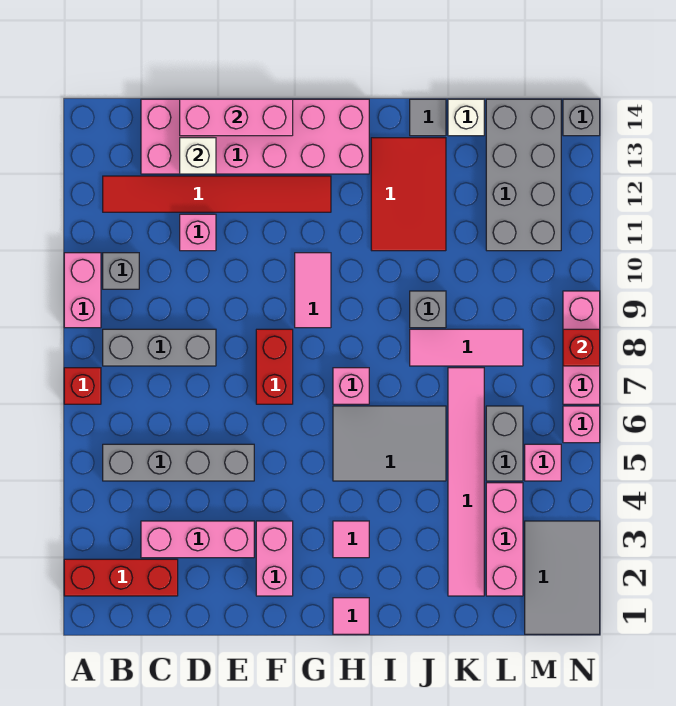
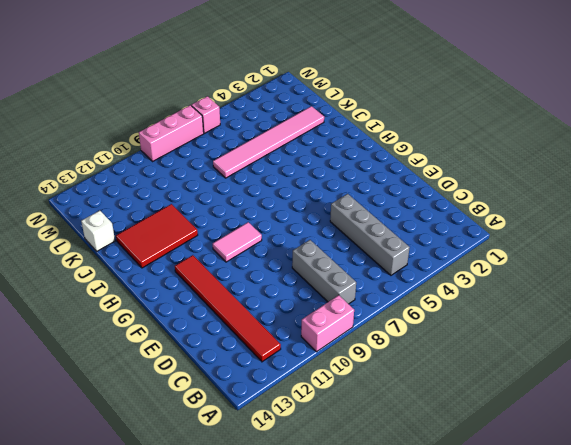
none -> red brick A2:C2 level 1
none -> red brick A7 level 1
none -> grey brick B10 level 1
none -> pink brick C3:E3 level 1

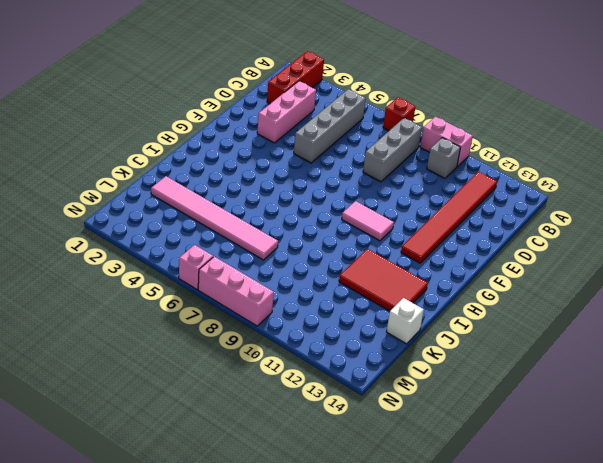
none -> pink brick C13:H14 level 1
none -> pink brick D11 level 1
none -> pink brick F2:F3 level 1
none -> red brick F7:F8 level 1

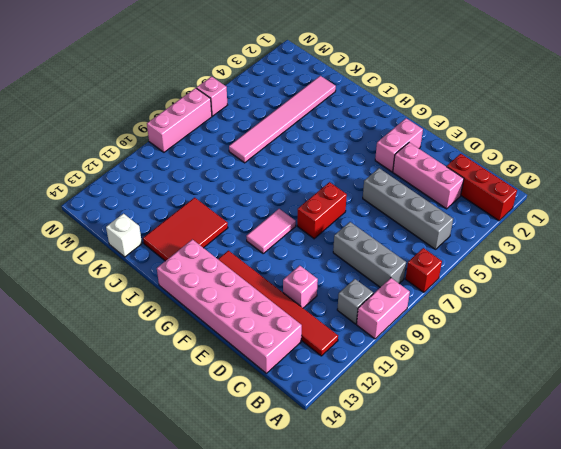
none -> pink tile H1 level 1
none -> pink tile H3 level 1
none -> grey tile H5:J6 level 1
none -> pink brick H7 level 1

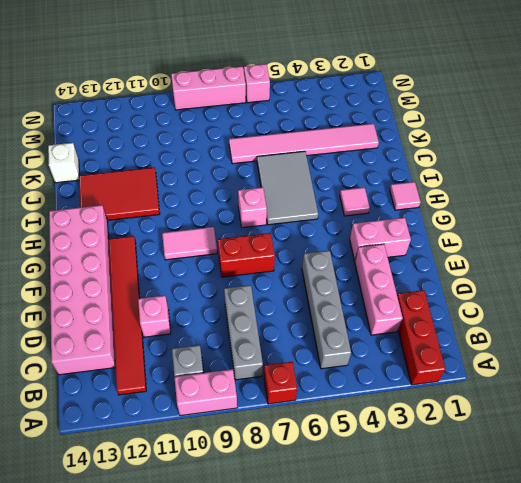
none -> pink tile J8:L8 level 1
none -> grey brick J9 level 1
none -> grey tile J14 level 1
none -> pink brick L2:L4 level 1

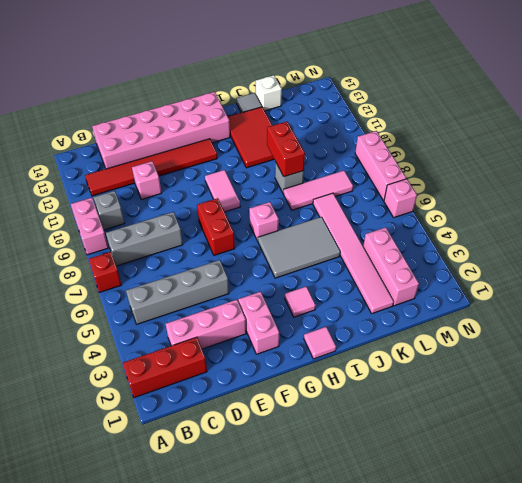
red brick J9:J10 level 2 -> none
none -> grey brick L5:L6 level 1
none -> grey brick L11:M14 level 1
none -> grey tile M1:N3 level 1
none -> pink brick M5 level 1

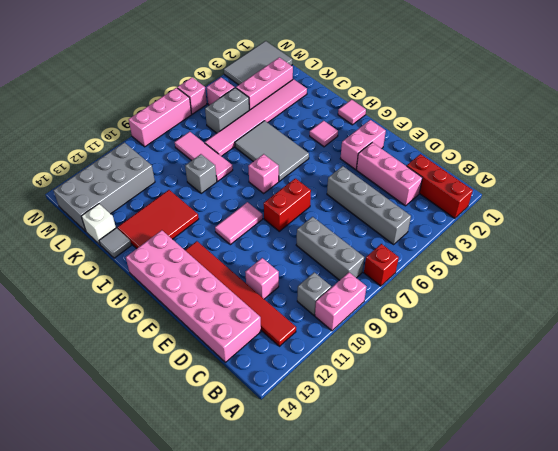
none -> grey brick N14 level 1
none -> white brick D13 level 2
none -> pink brick D14:F14 level 2
none -> red brick N8 level 2

